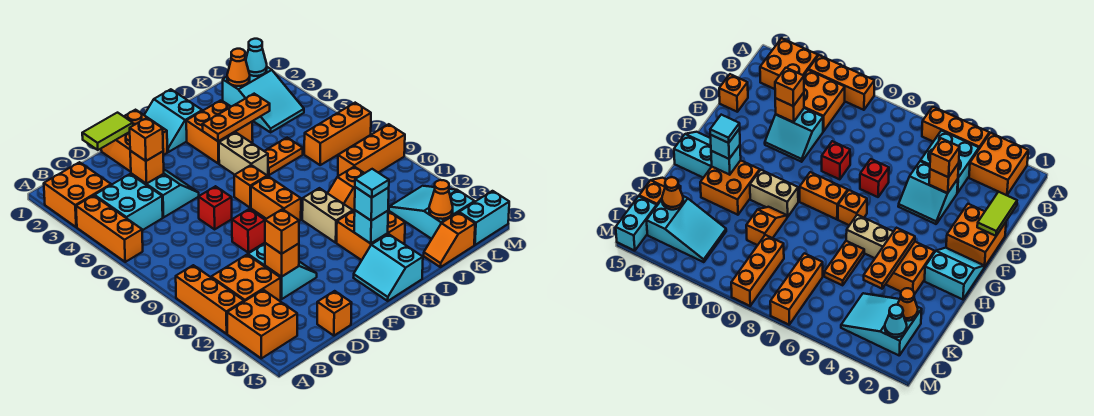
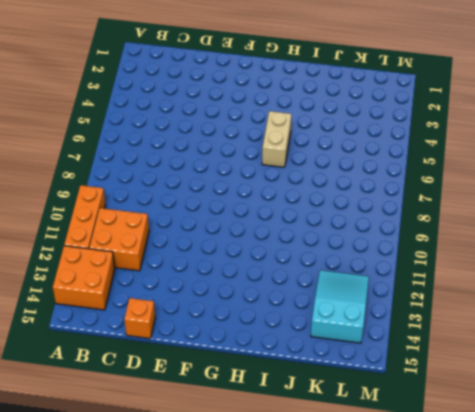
none -> orange brick A2:B3 level 1
none -> orange brick A4:A6 level 1
none -> cyan brick B4:C5 level 1
none -> cyan slope D4:E5 level 1 top D

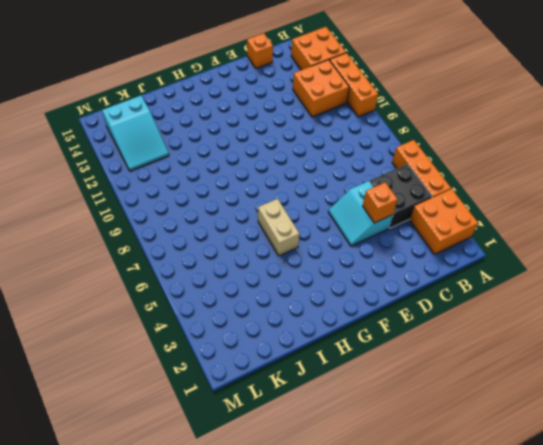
black brick B4:C5 level 1 -> cyan brick B4:C5 level 1
none -> cyan slope D11:E12 level 1 top D
none -> orange brick E1:F2 level 1
none -> red brick E7 level 1
none -> red brick E9 level 1

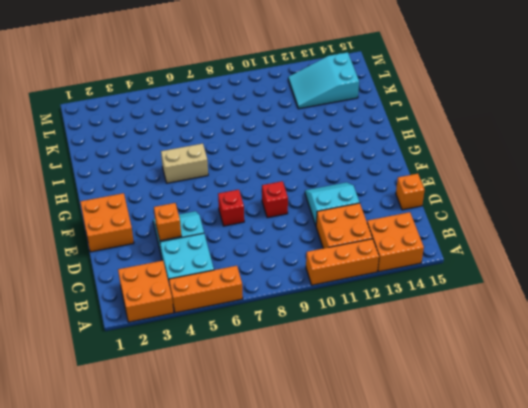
none -> cyan slope G1:H2 level 1 top H
none -> orange brick G7 level 1
none -> orange brick G8:G9 level 1
none -> cyan slope G14:H15 level 1 top H

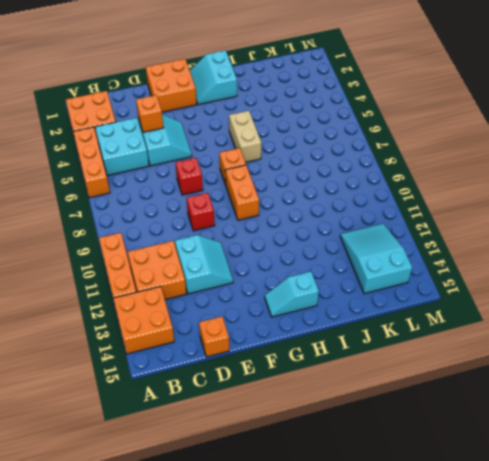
cyan slope G14:H14 level 1 top H -> cyan slope G14:H15 level 1 top H
none -> orange brick H3:I4 level 1
none -> tan brick H10:H11 level 1
none -> orange brick H12:I13 level 1
none -> orange plate I6:J6 level 1

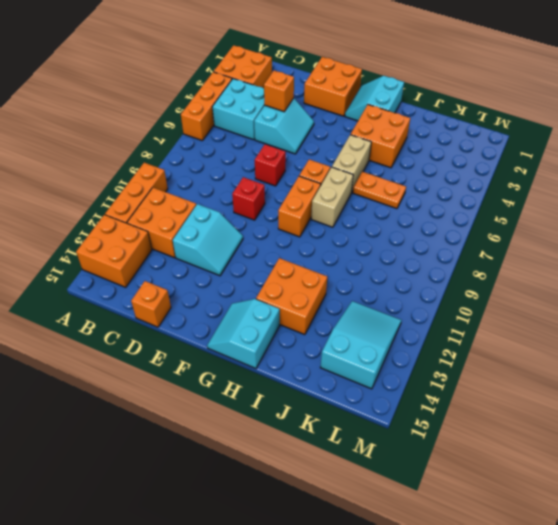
tan brick H7:H8 level 1 -> tan brick H10:H11 level 1
none -> orange slope I10:J10 level 1 top J
none -> orange slope J15:K15 level 1 top K
none -> cyan slope K2:L4 level 1 top 2
none -> orange brick K7:M7 level 1

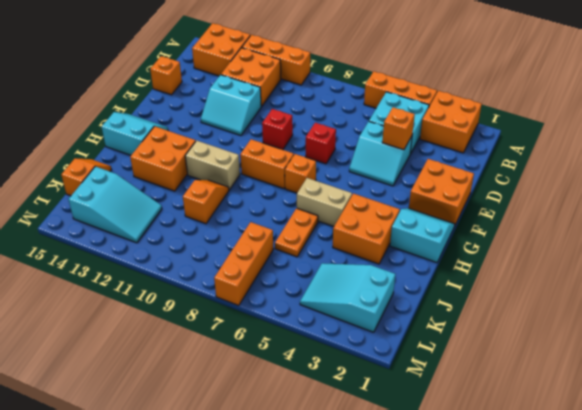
none -> orange brick K9:M9 level 1
none -> cyan brick L15:M15 level 1
none -> lime tile D1:E1 level 2
none -> orange brick D12 level 2

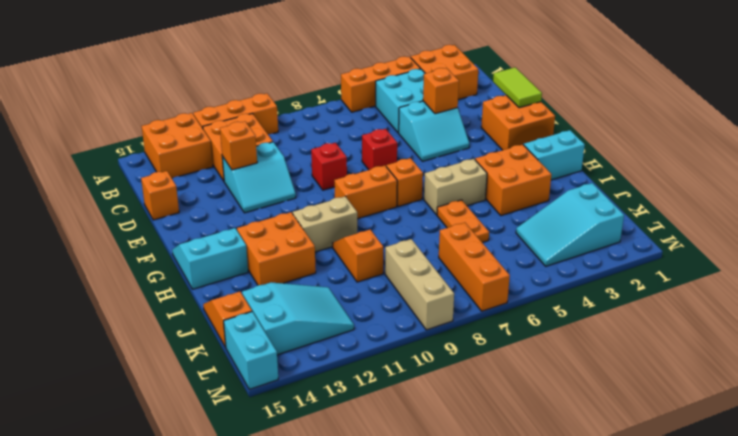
tan brick K9:M9 level 1 -> orange brick K9:M9 level 1
none -> orange plate H4:J4 level 2
none -> cyan brick H13 level 2
none -> orange cone K2 level 2
none -> orange cone K14 level 2

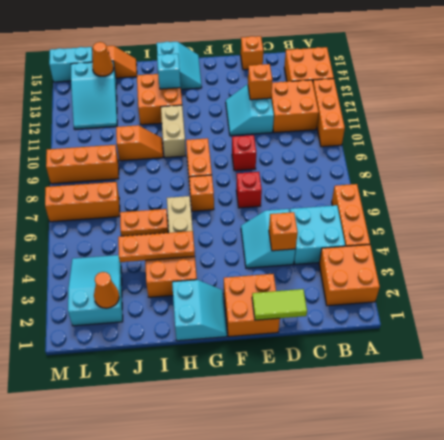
none -> cyan cone L2 level 2
none -> orange brick D4 level 3
none -> orange brick D12 level 3
none -> cyan brick H13 level 3

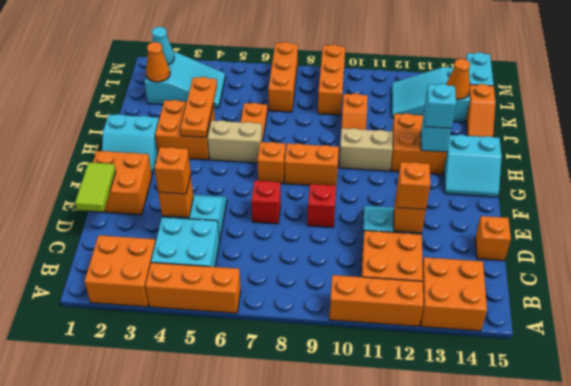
none -> cyan tile H13 level 4

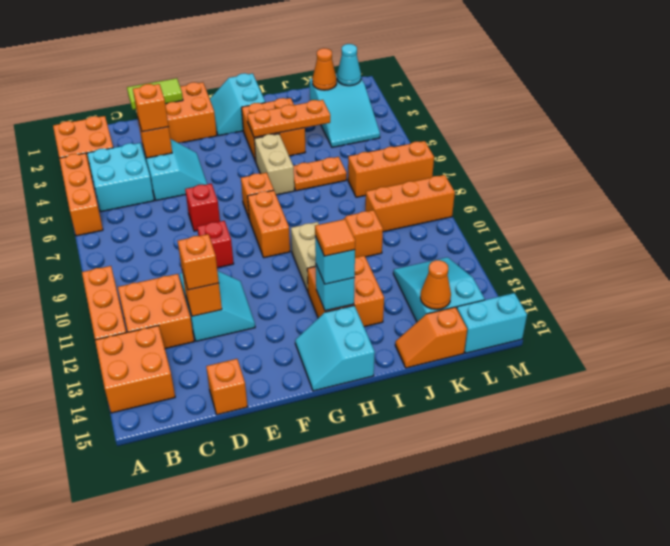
orange tile H13 level 4 -> cyan tile H13 level 4

